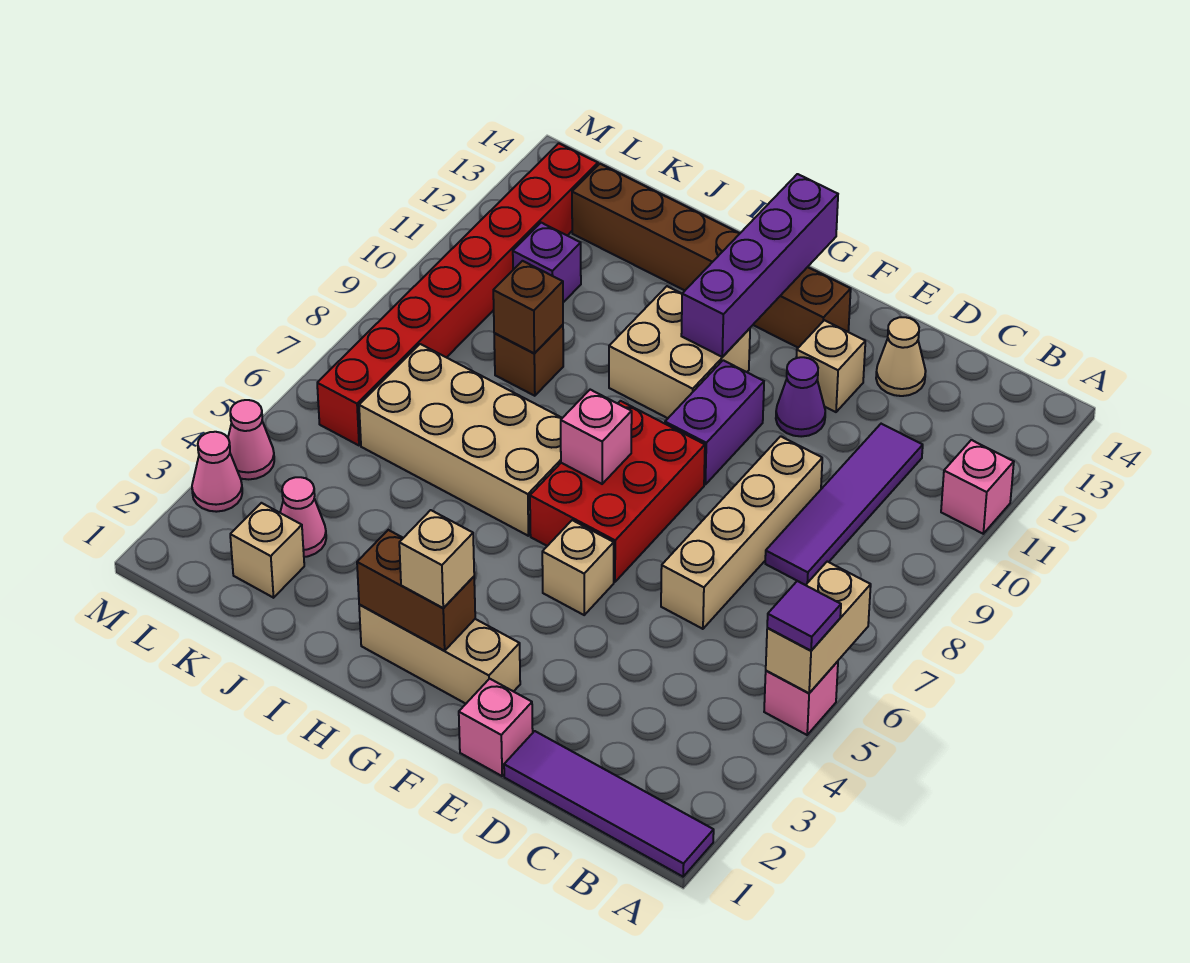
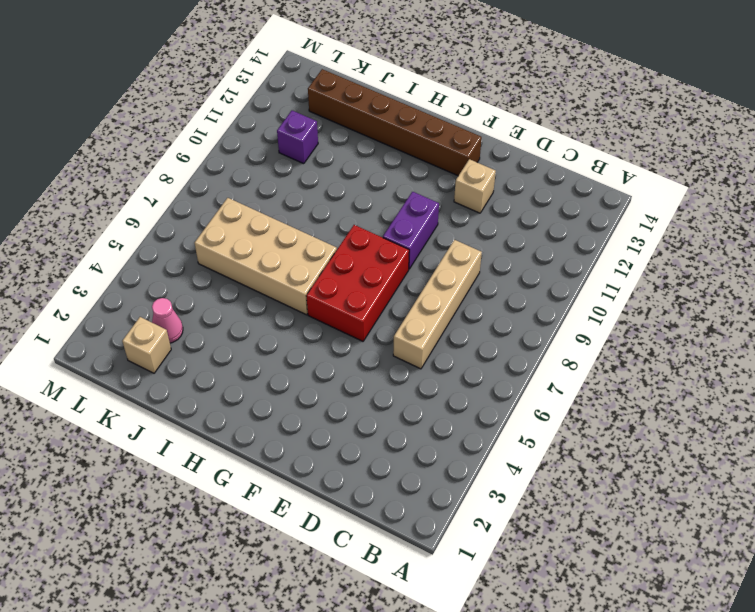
none -> purple tile A1:D1 level 1
none -> pink brick A5 level 1
none -> pink brick A11 level 1
none -> purple tile C8:C11 level 1

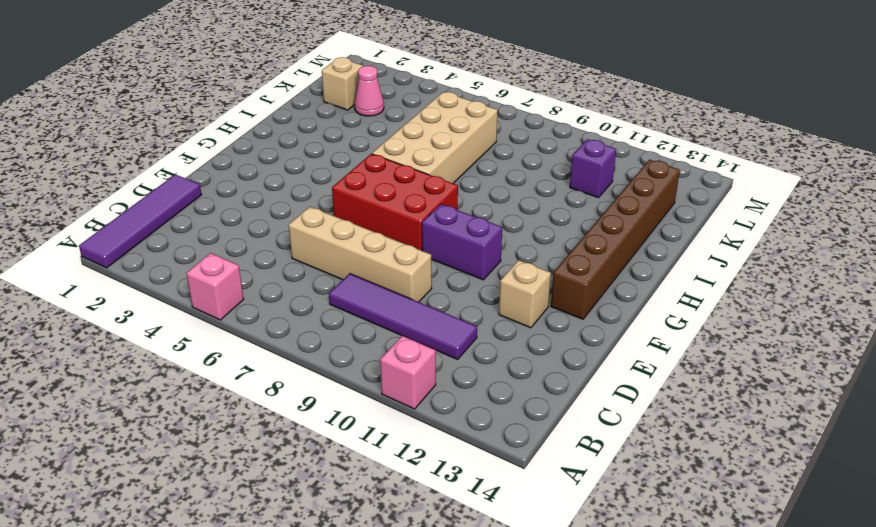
none -> tan cone D13 level 1
none -> pink brick E1 level 1
none -> purple cone E11 level 1
none -> tan brick F2:H2 level 1

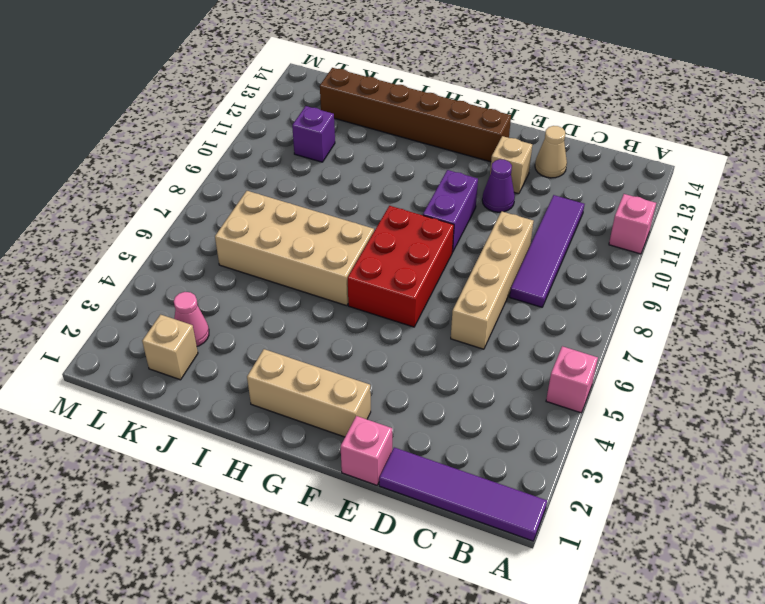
none -> tan brick F5 level 1
none -> tan brick G10:H11 level 1
none -> brown brick J9 level 1
none -> red brick L6:L13 level 1

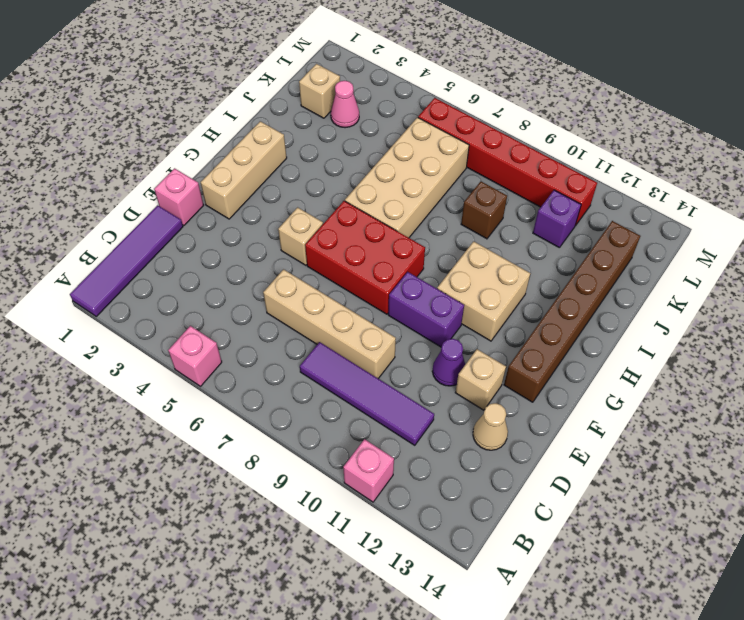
red brick L6:L11 level 1 -> red brick L6:L13 level 1
none -> pink cone M3 level 1
none -> pink cone M4 level 1
none -> tan brick A5:A6 level 2
none -> brown brick G2:H2 level 2

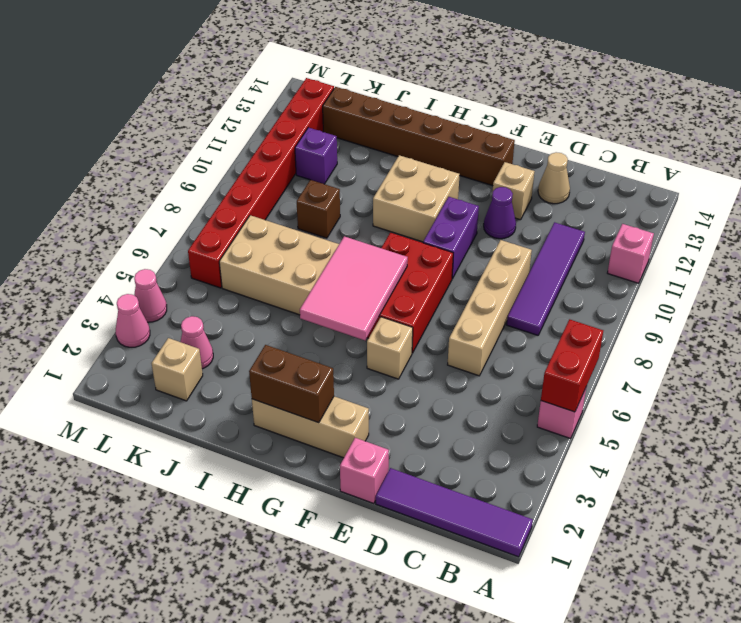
red brick A5:A6 level 2 -> tan brick A5:A6 level 2
pink tile G5:H7 level 2 -> pink brick G7 level 2
none -> purple brick G11:G14 level 2
none -> brown brick J9 level 2
none -> purple tile A5 level 3
none -> tan brick G2 level 3

